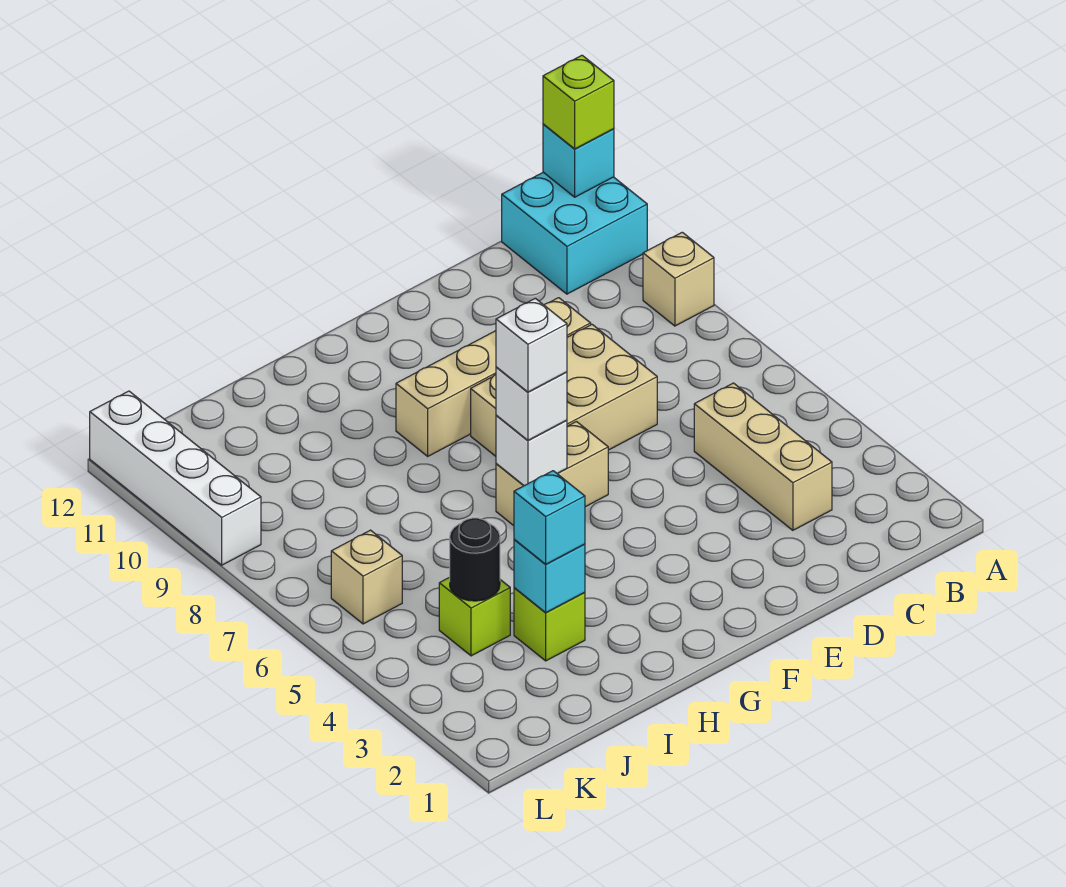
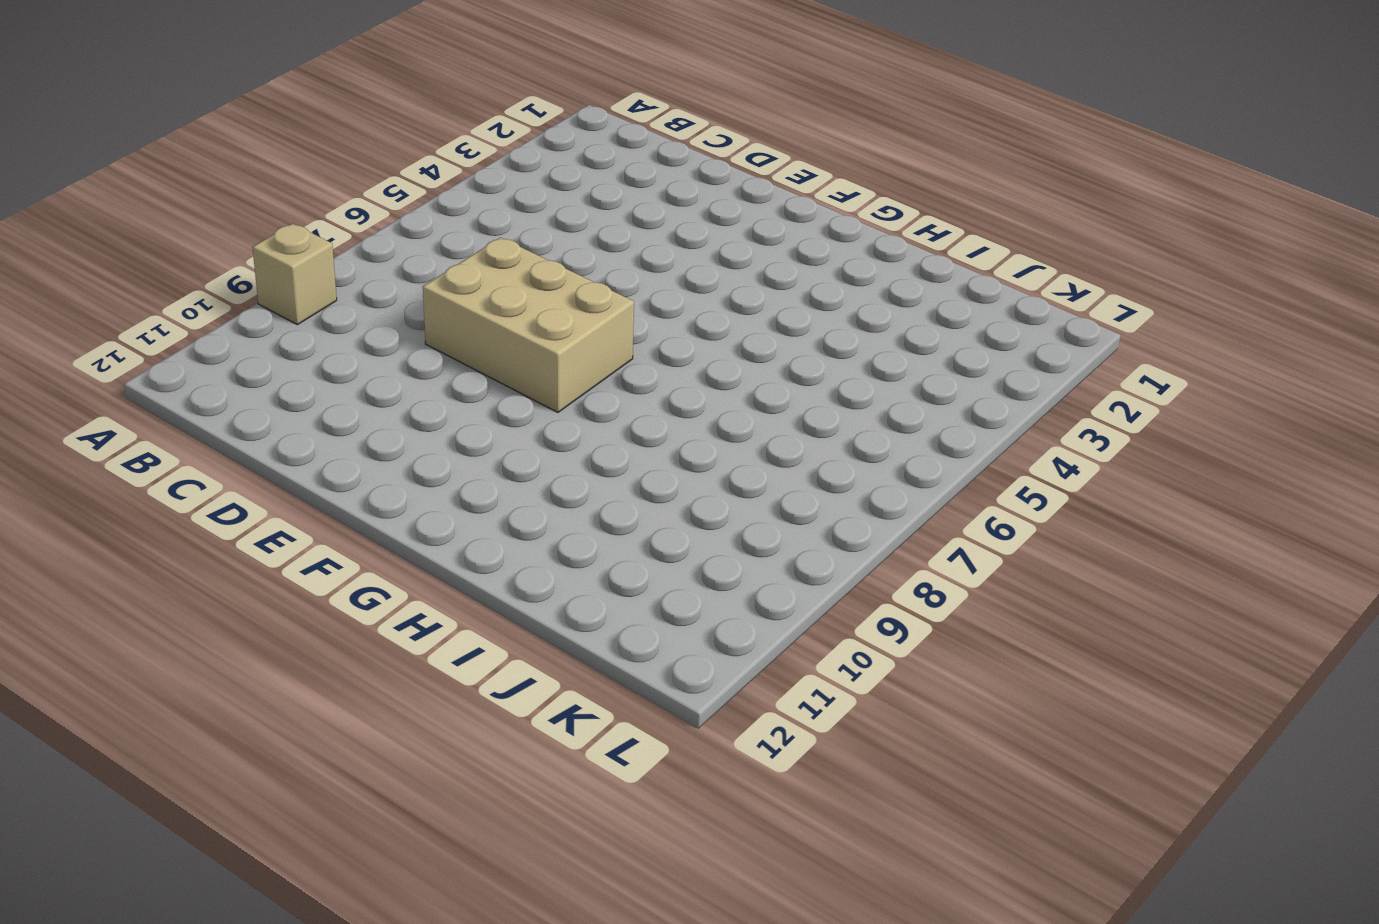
none -> cyan brick A11:B12 level 1
none -> tan brick C3:C5 level 1
none -> tan brick D9:G9 level 1

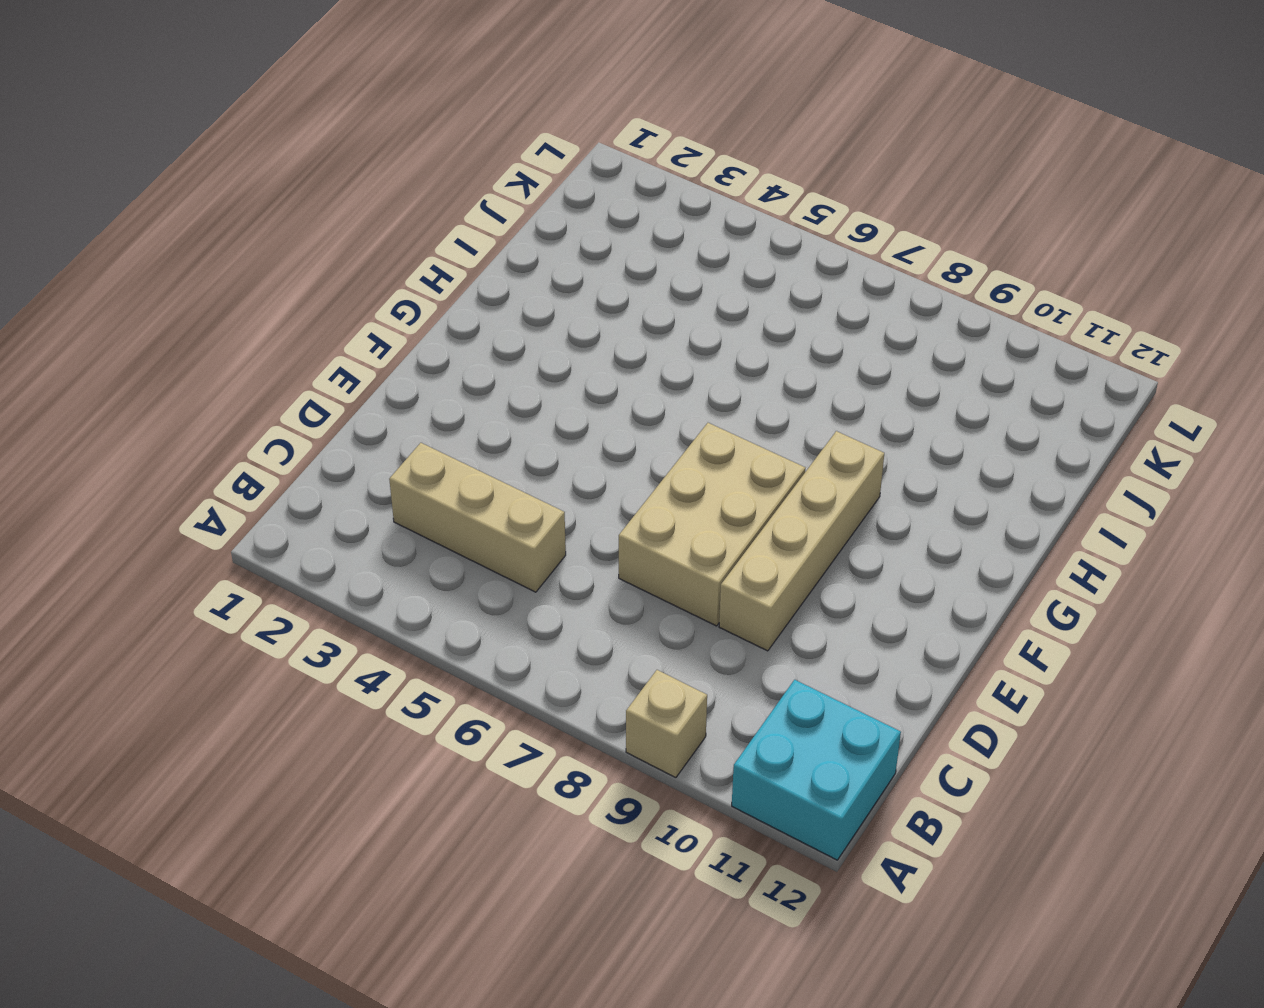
none -> tan brick F6:G6 level 1
none -> lime brick I3 level 1
none -> lime brick J4 level 1

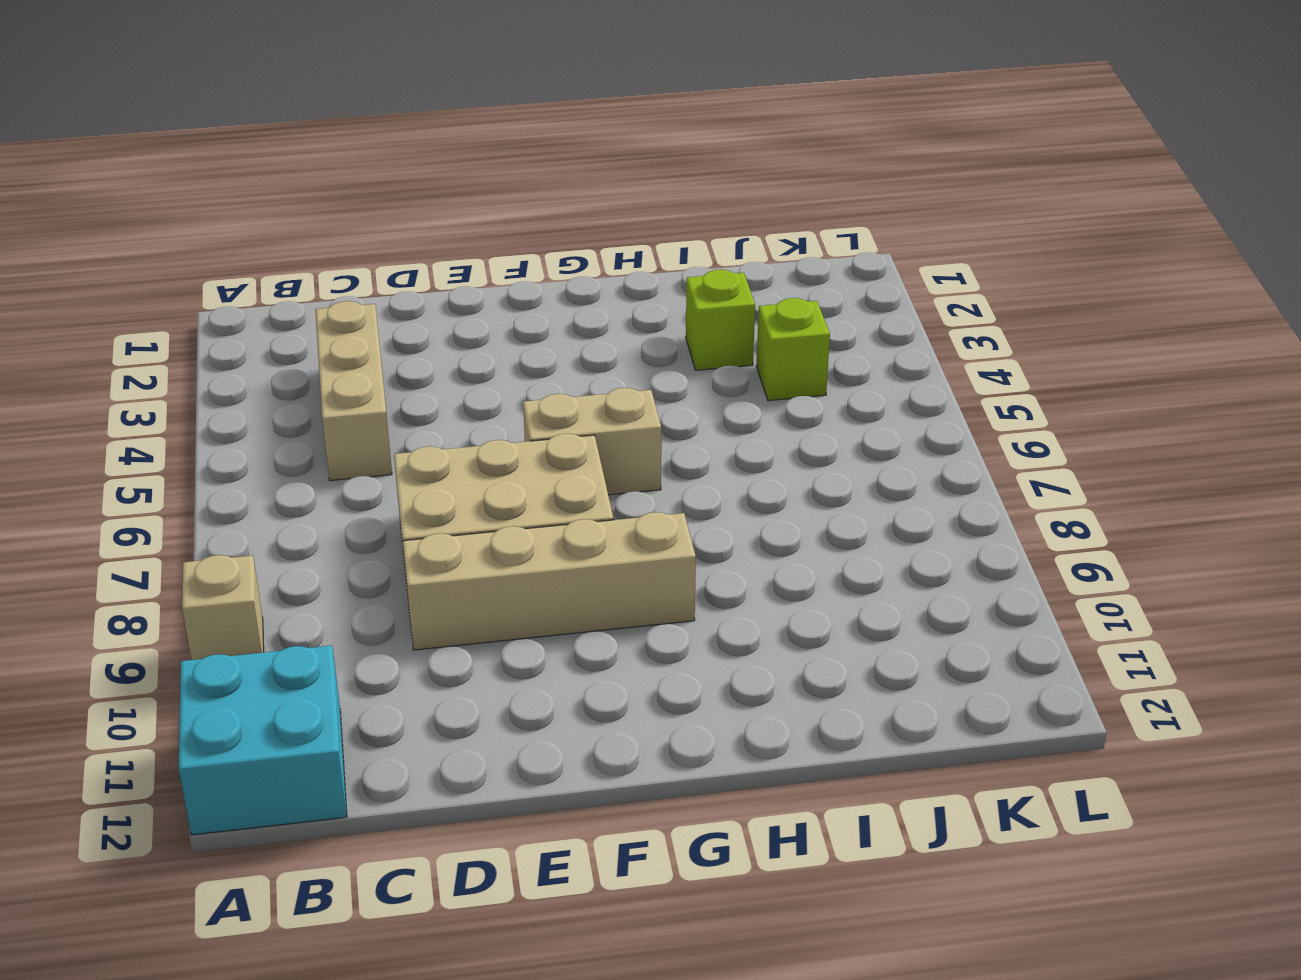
none -> tan brick K6 level 1
none -> white brick L9:L12 level 1
none -> cyan brick A12 level 2

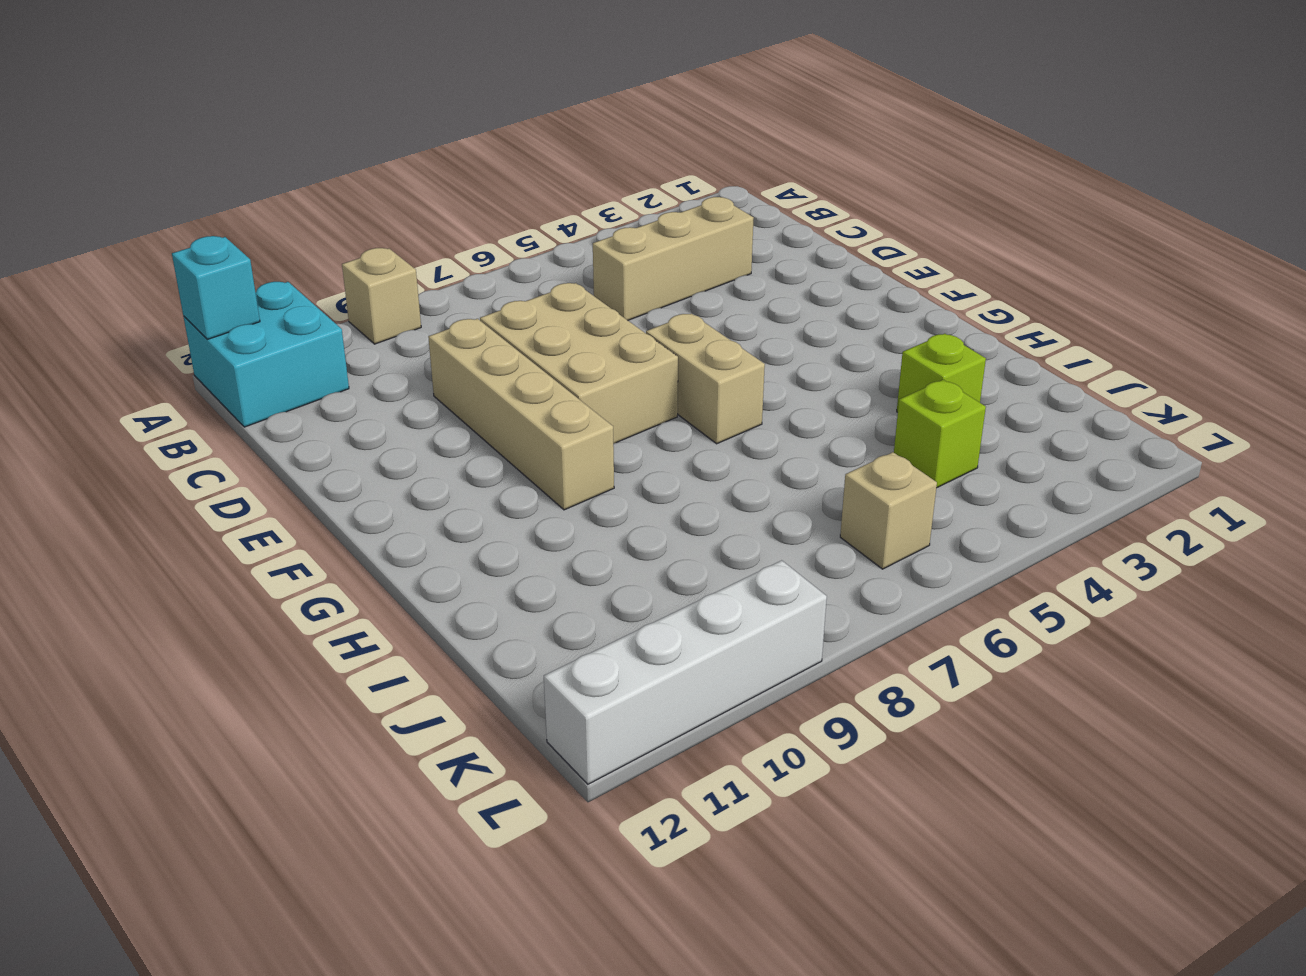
none -> white brick G6 level 2
none -> cyan brick I3 level 2
none -> black round brick J4 level 2

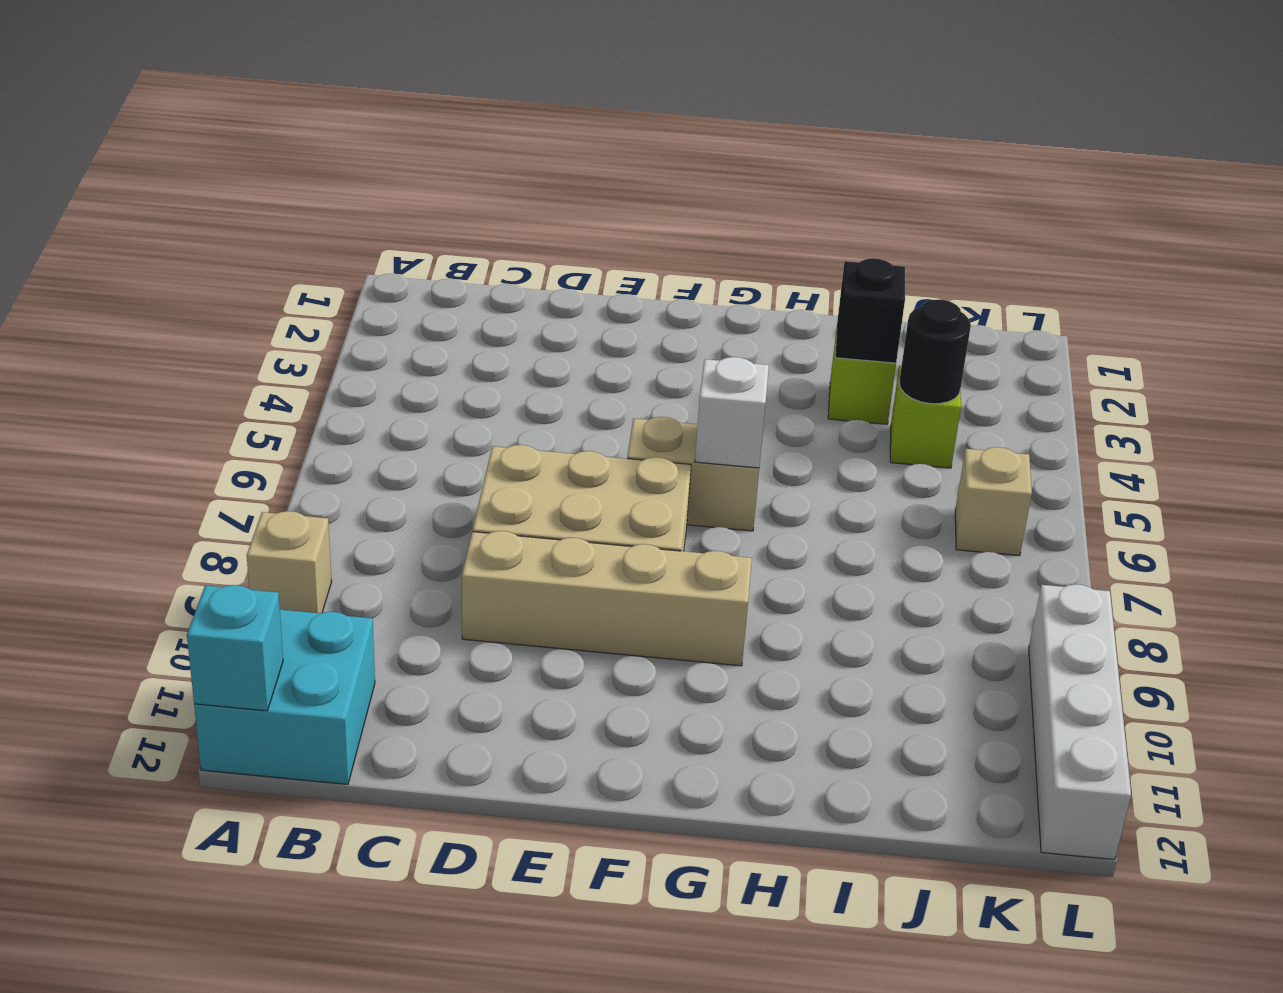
black brick I3 level 2 -> cyan brick I3 level 2
none -> tan brick C3:C5 level 1
none -> lime brick A12 level 3
none -> white brick G6 level 3

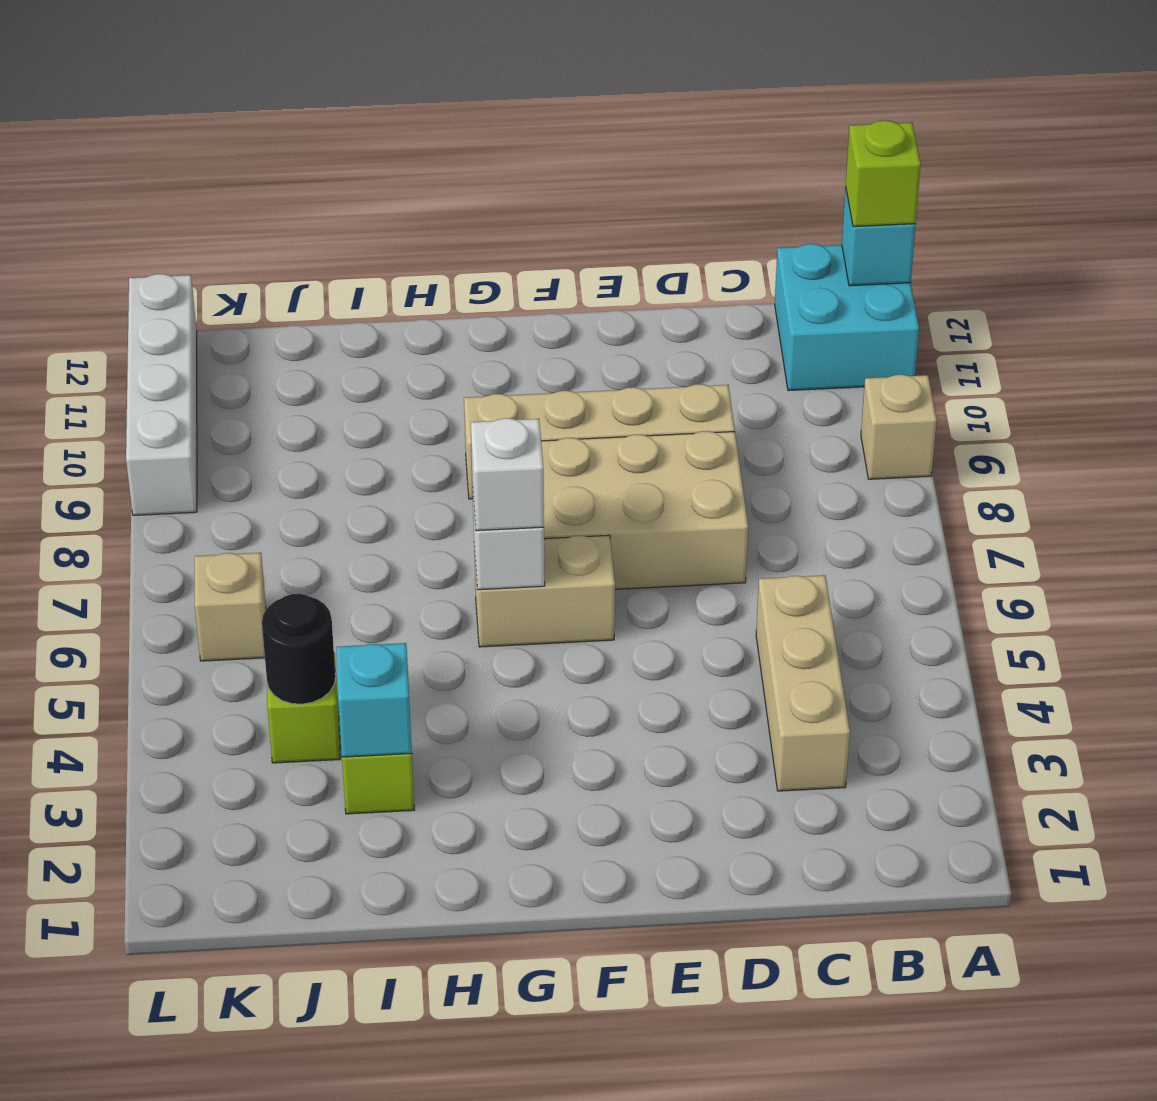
none -> cyan brick I3 level 3
none -> white brick G6 level 4

